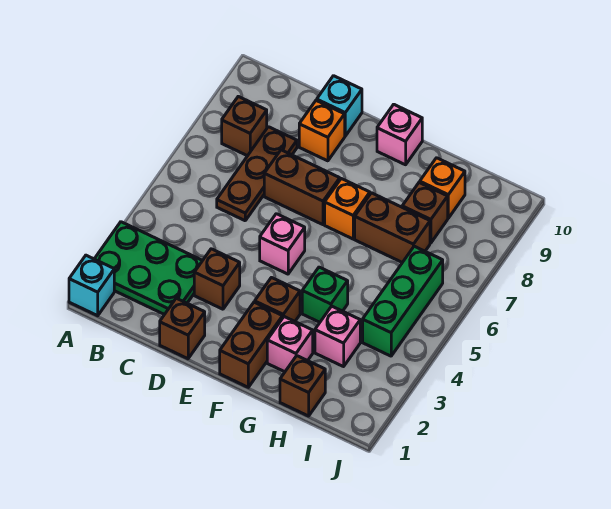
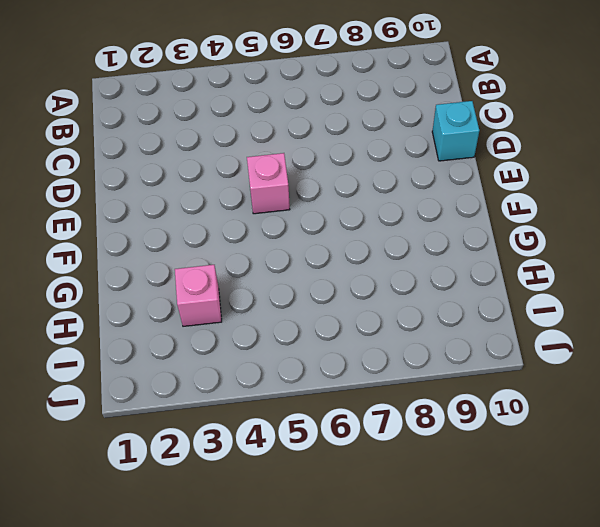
none -> cyan brick A1 level 1
none -> green plate A2:C3 level 1
none -> brown brick B8 level 1

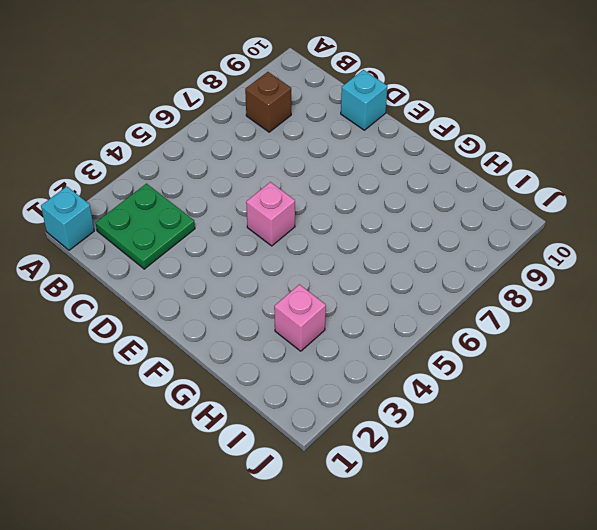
green plate B2:C3 level 1 -> green plate A2:C3 level 1
none -> brown plate C6:C8 level 1
none -> brown brick D1 level 1
none -> brown brick D3 level 1

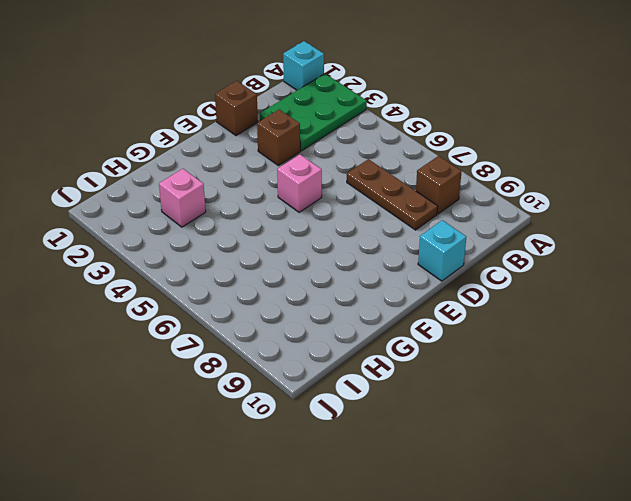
none -> brown brick D7:E7 level 1
none -> orange brick D9 level 1
none -> brown brick F1:F2 level 1

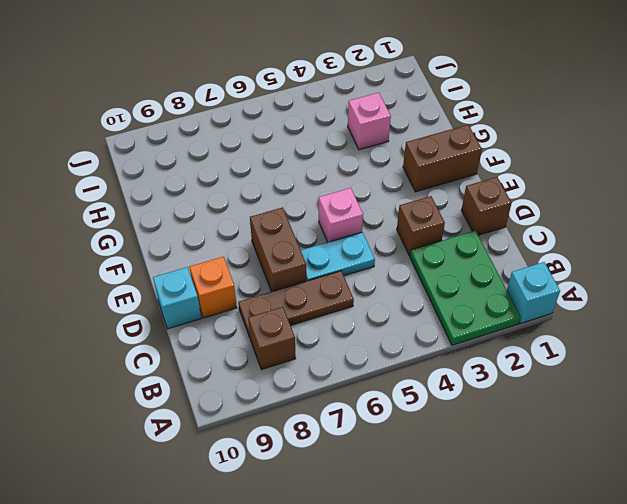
cyan plate D5:D6 level 1 -> none
none -> brown brick F3 level 1
none -> orange brick F7 level 1
none -> pink brick F10 level 1

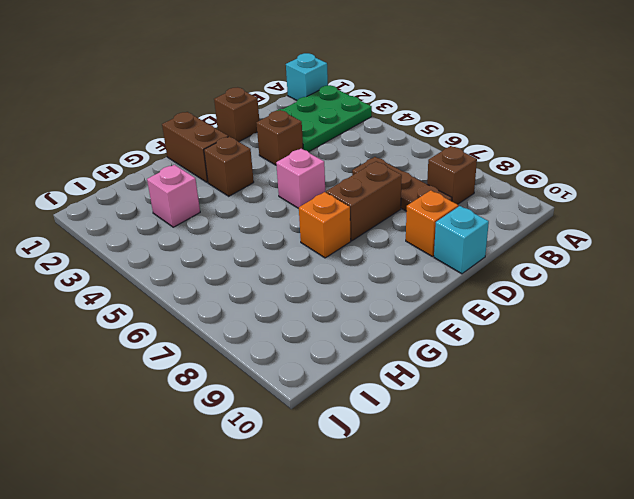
none -> pink brick F10 level 1
none -> pink brick G2 level 1
none -> green brick G4 level 1

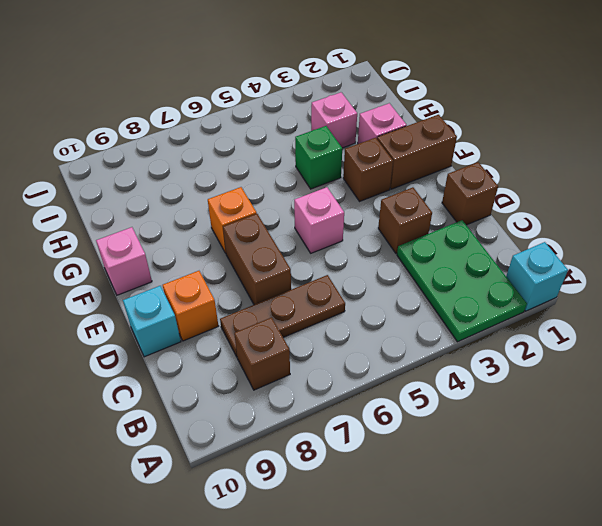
none -> brown brick G7:H7 level 1
none -> brown brick H1 level 1
none -> brown brick H8 level 1

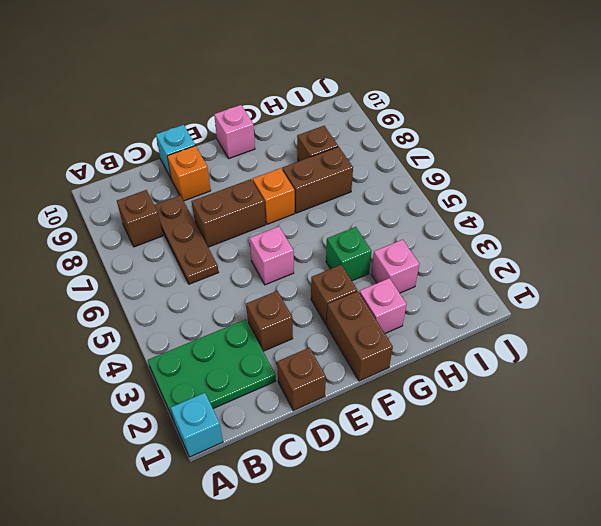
none -> brown brick H1 level 1
none -> orange brick H9 level 1
none -> green brick I4:I6 level 1

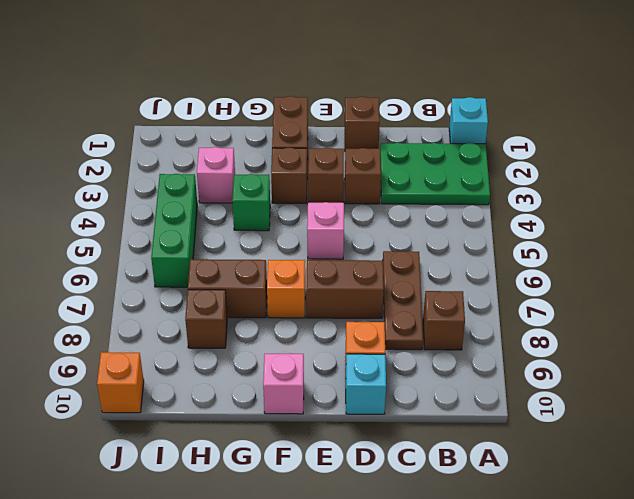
brown brick E3 level 1 -> brown brick H1 level 1
orange brick J10 level 1 -> orange brick H9 level 1
none -> pink brick G2 level 1

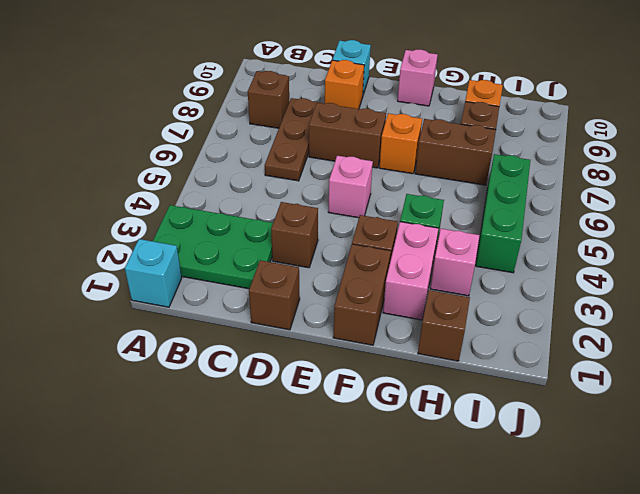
pink brick G2:G3 level 1 -> pink brick G2 level 1

